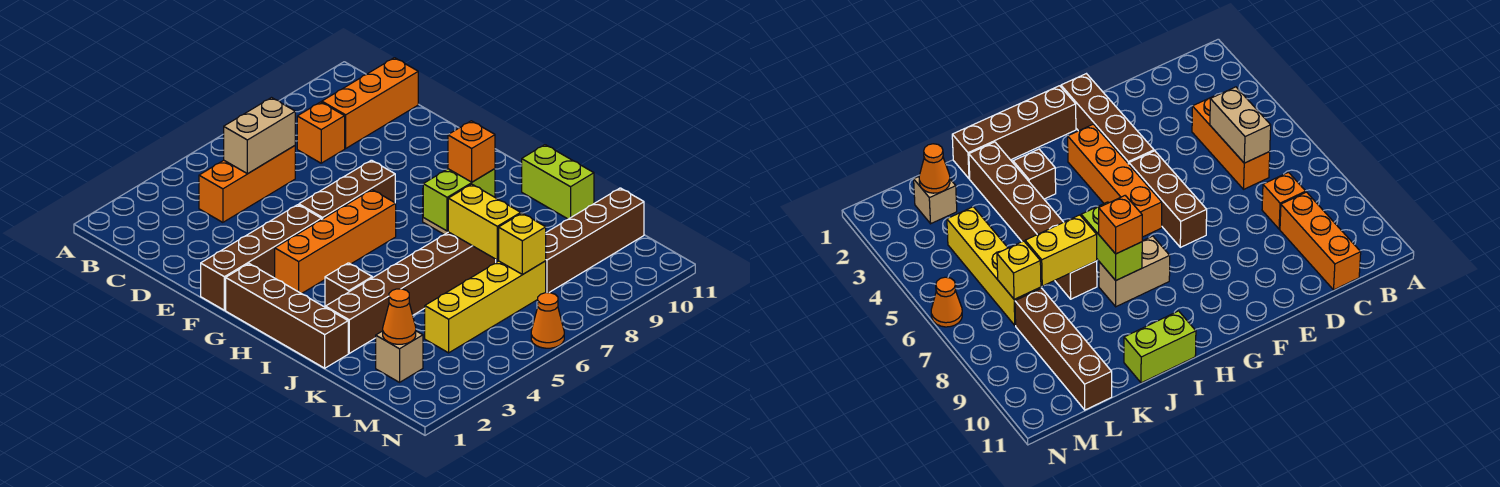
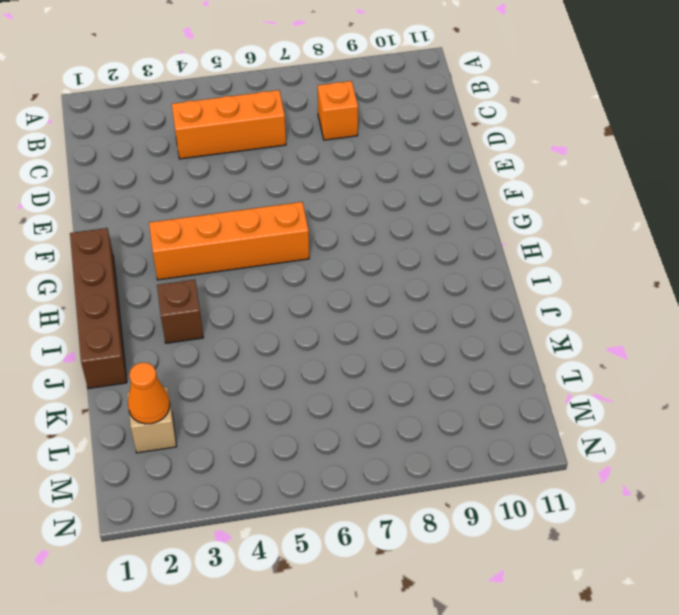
none -> orange brick C9:C11 level 1
none -> brown brick F1:F4 level 1
none -> brown brick F5:F7 level 1

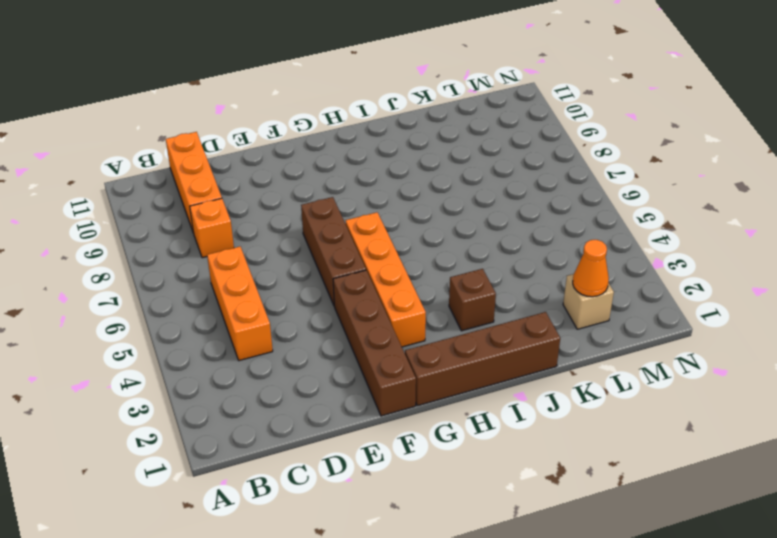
none -> tan brick H8:I8 level 1
none -> lime brick I11:J11 level 1
none -> brown brick J2:J7 level 1

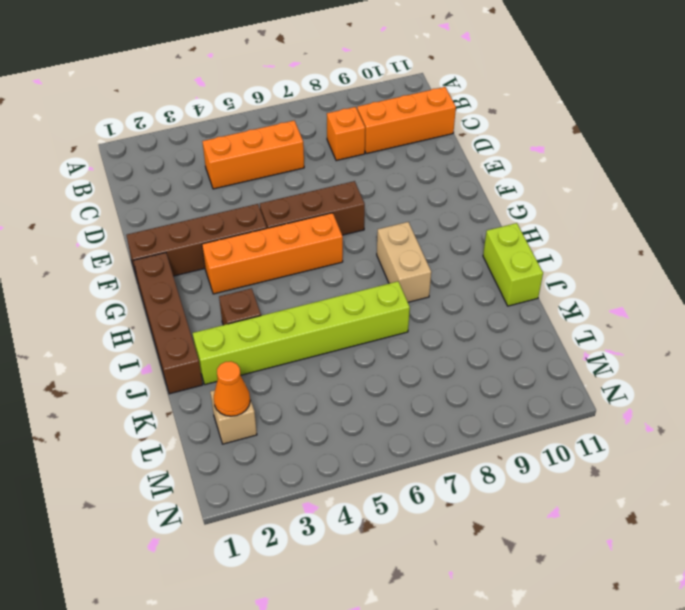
lime brick J2:J7 level 1 -> brown brick J2:J7 level 1
none -> yellow brick L4:L7 level 1
none -> brown brick L8:L11 level 1
none -> orange cone N6 level 1

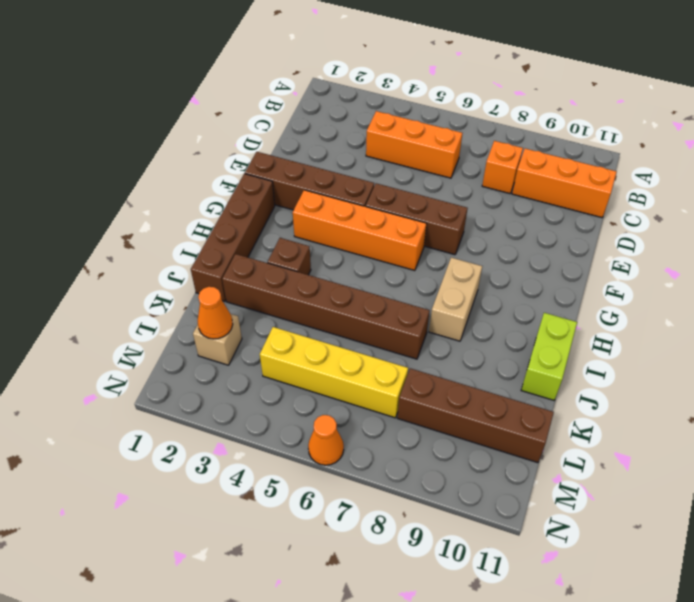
none -> tan brick C5:C6 level 2
none -> lime brick I7:I8 level 2
none -> yellow brick J7:K7 level 2

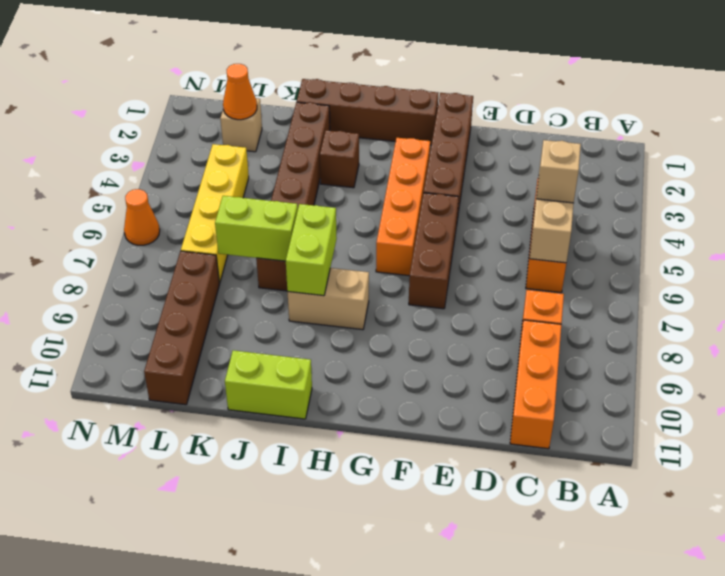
tan brick C5 level 3 -> none
lime brick J7:K7 level 2 -> yellow brick J7:K7 level 2
none -> yellow brick L7 level 2
none -> orange brick I8 level 3

